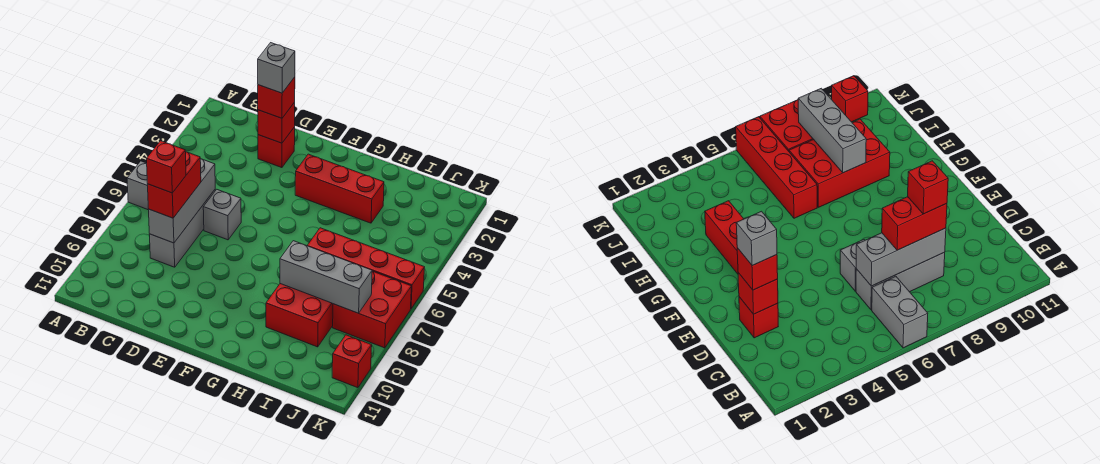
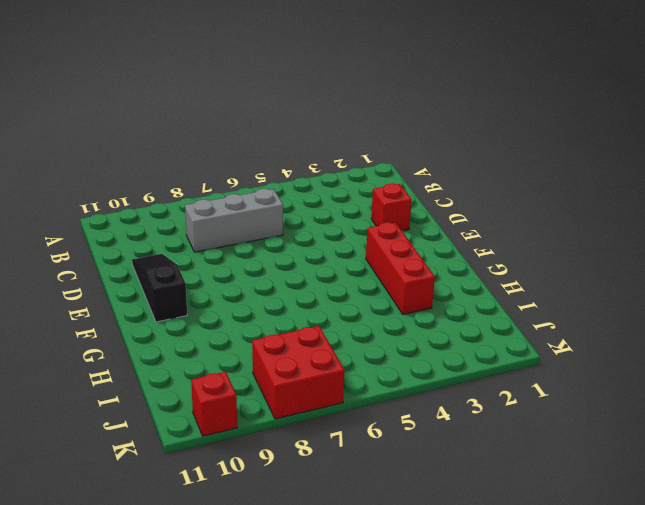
black slope D10:F10 level 1 top F -> none
none -> grey brick A6:B6 level 1
none -> grey brick D6 level 1
none -> red brick H6:K6 level 1

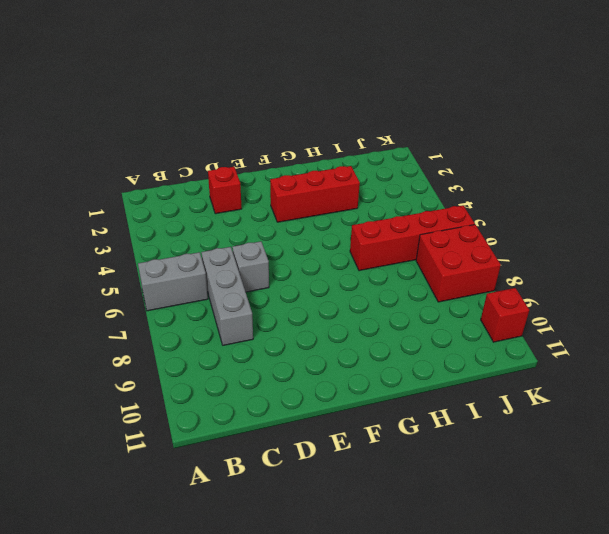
none -> red brick H7:I9 level 1
none -> grey brick C6:C8 level 2
none -> red brick D2 level 2

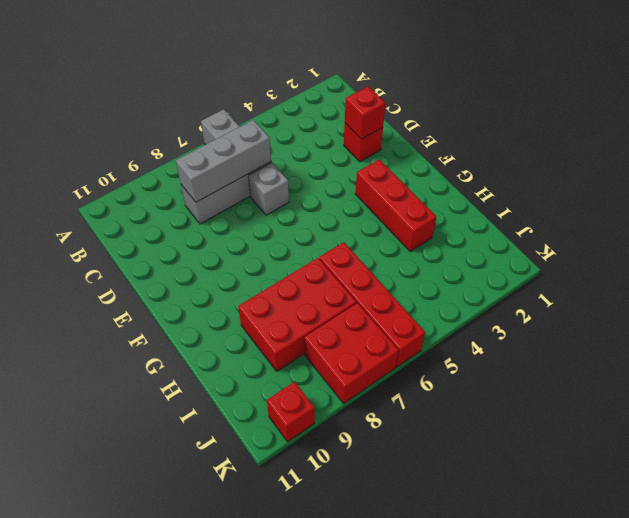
none -> grey brick H8:J8 level 2
none -> red brick C7:C8 level 3
none -> red brick D2 level 3

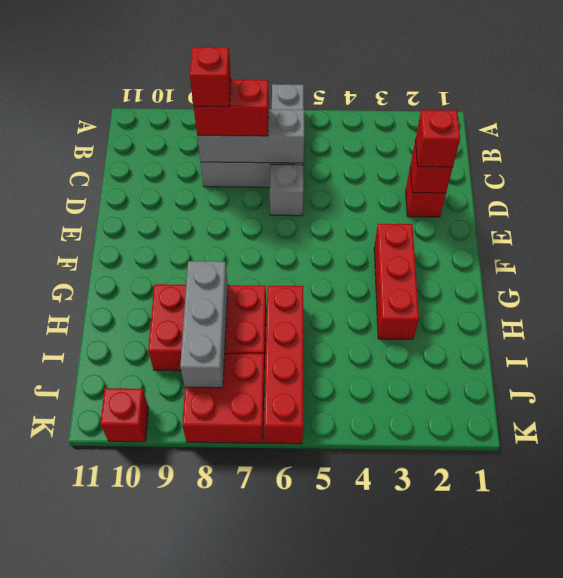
none -> grey brick D2 level 4

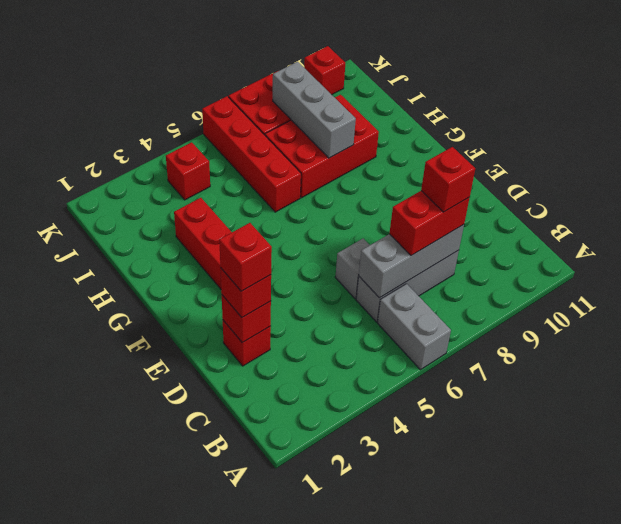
red brick D2 level 4 -> grey brick D2 level 4
red brick J4 level 1 -> none

